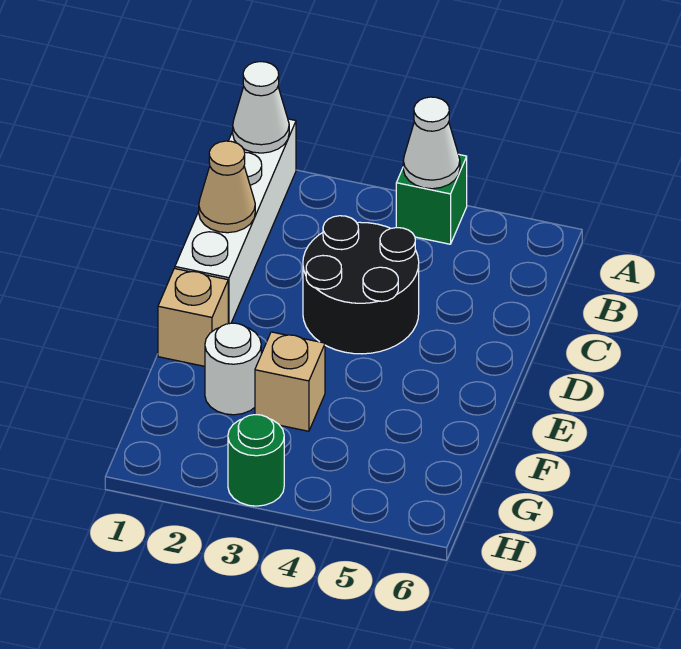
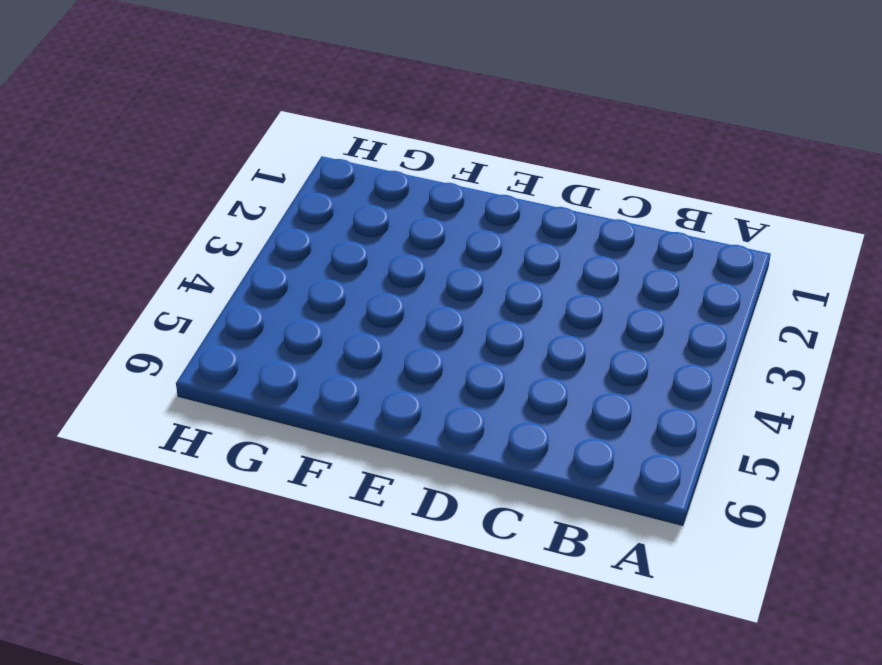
none -> white brick A1:D1 level 1
none -> green brick A4 level 1

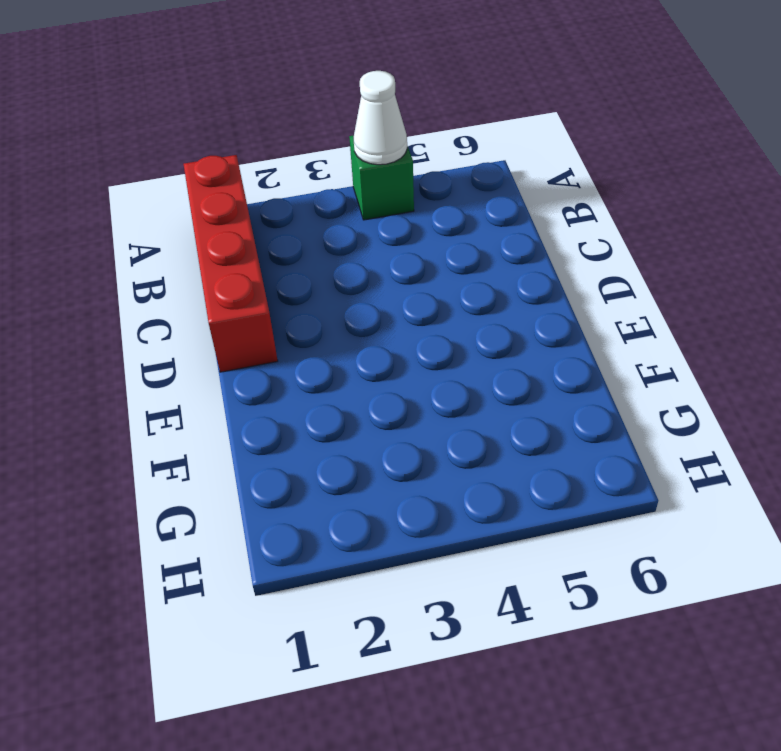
red brick A1:D1 level 1 -> white brick A1:D1 level 1
none -> black round brick C3:D4 level 1
none -> tan brick E1 level 1

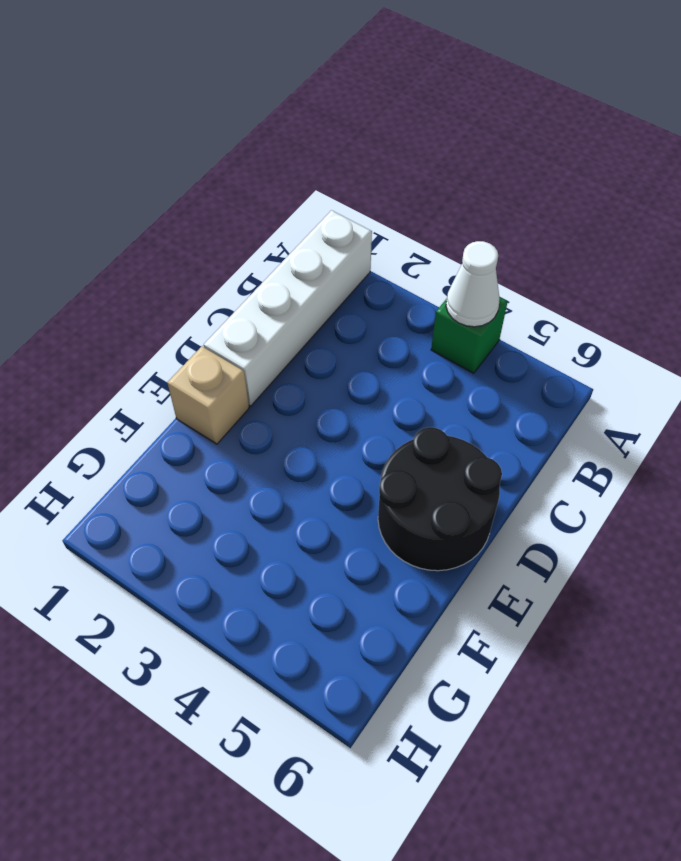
black round brick D5:E6 level 1 -> black round brick C3:D4 level 1
none -> white round brick F2 level 1
none -> tan brick F3 level 1

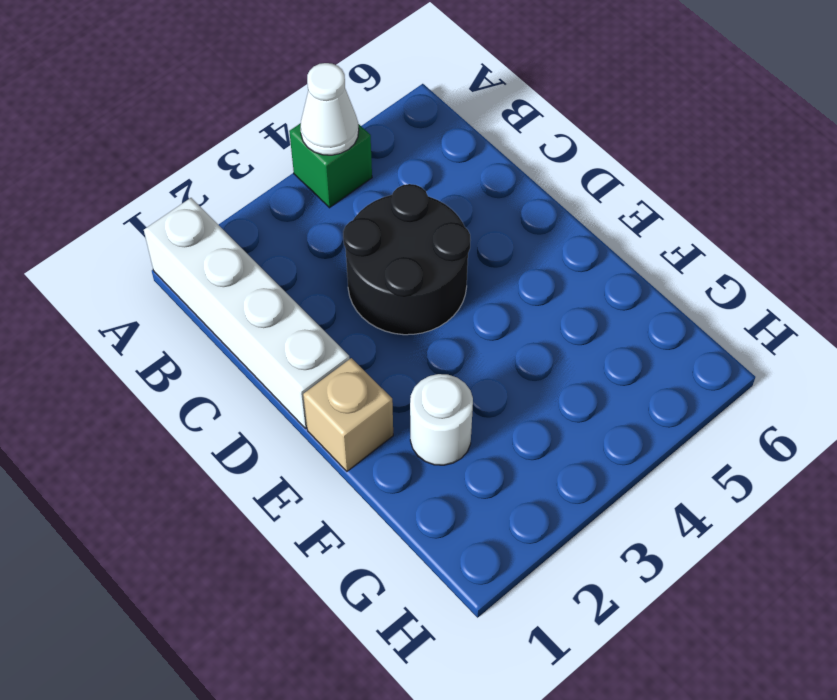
none -> tan brick F3 level 1
none -> green round brick H3 level 1

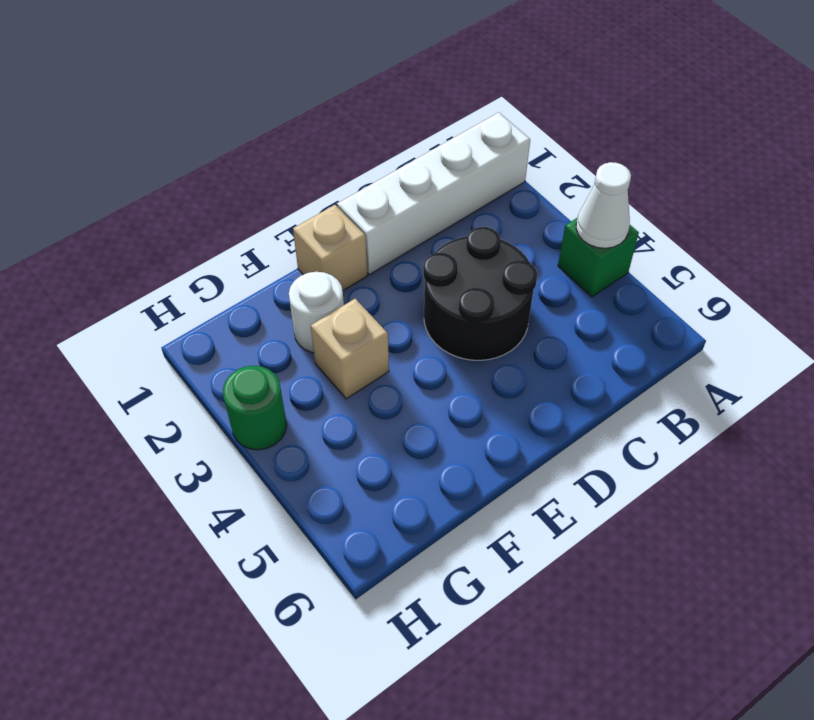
none -> white cone A1 level 2
none -> tan cone C1 level 2

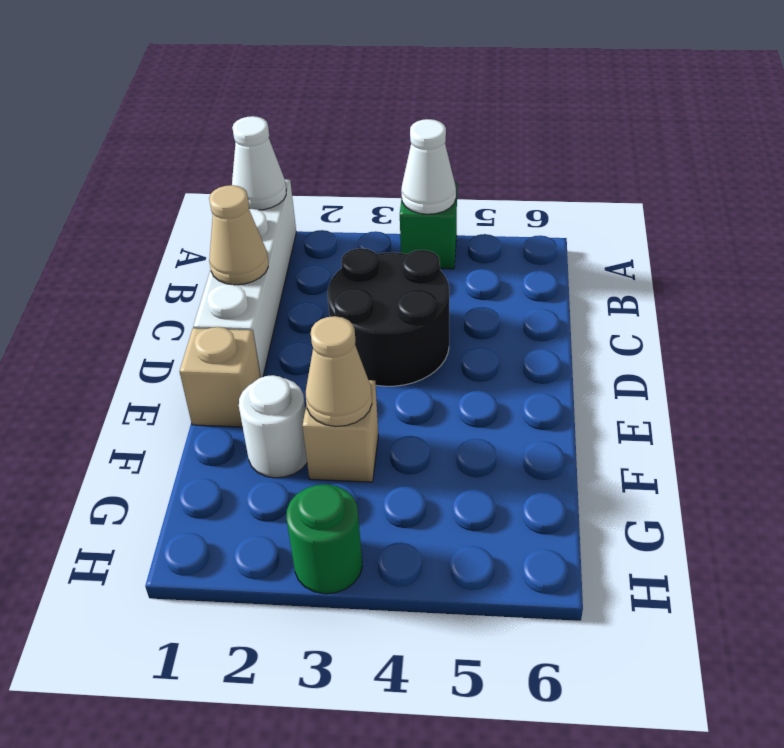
tan cone F3 level 2 -> none

